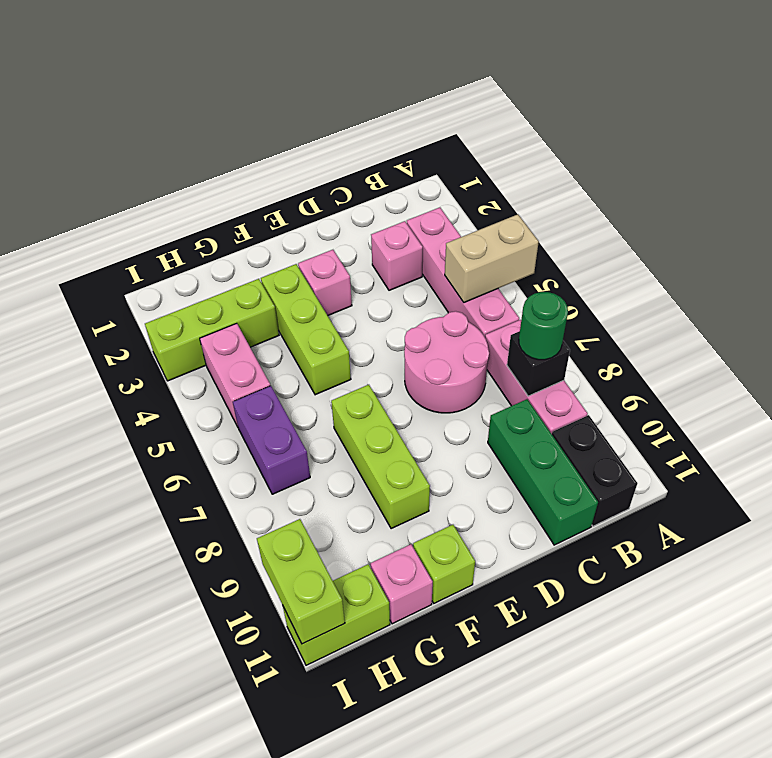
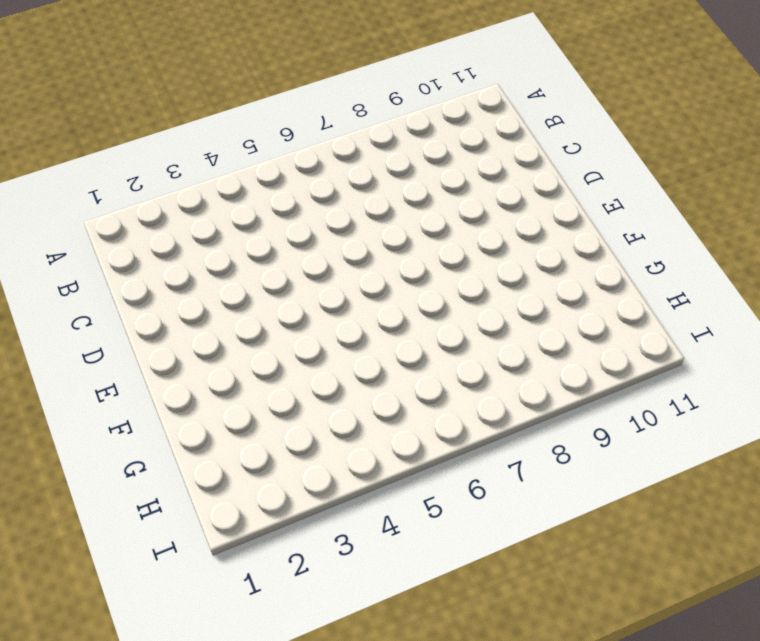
none -> pink brick B3:B6 level 1
none -> pink brick B7:B9 level 1
none -> black brick B10:B11 level 1

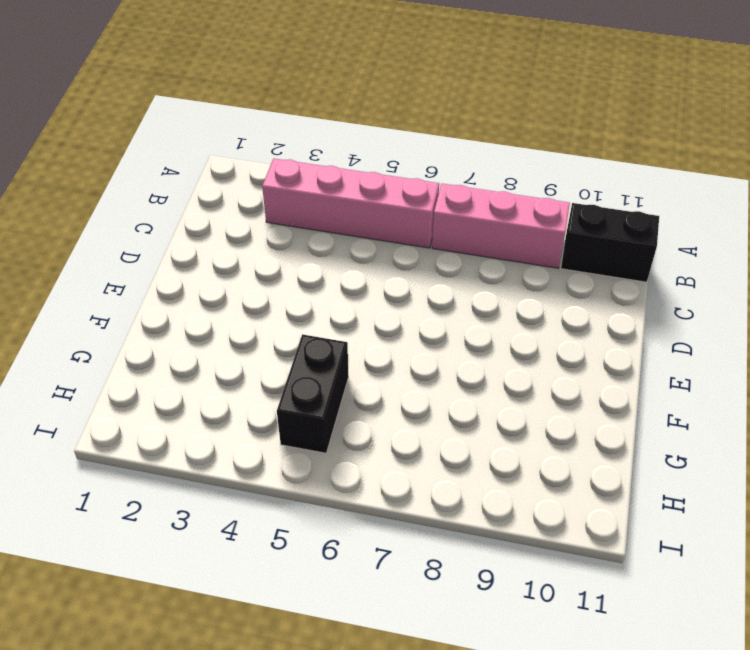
black brick G5:H5 level 1 -> pink brick H4:H5 level 1
none -> pink brick C3 level 1
none -> pink round brick C6:D7 level 1
none -> green brick C9:C11 level 1

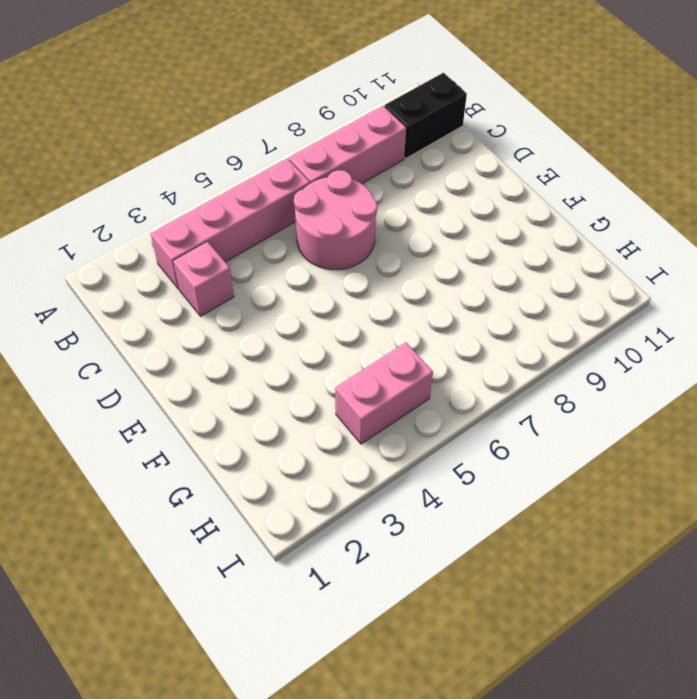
none -> green brick C9:C11 level 1
none -> pink brick E3 level 1
none -> lime brick F3:F5 level 1

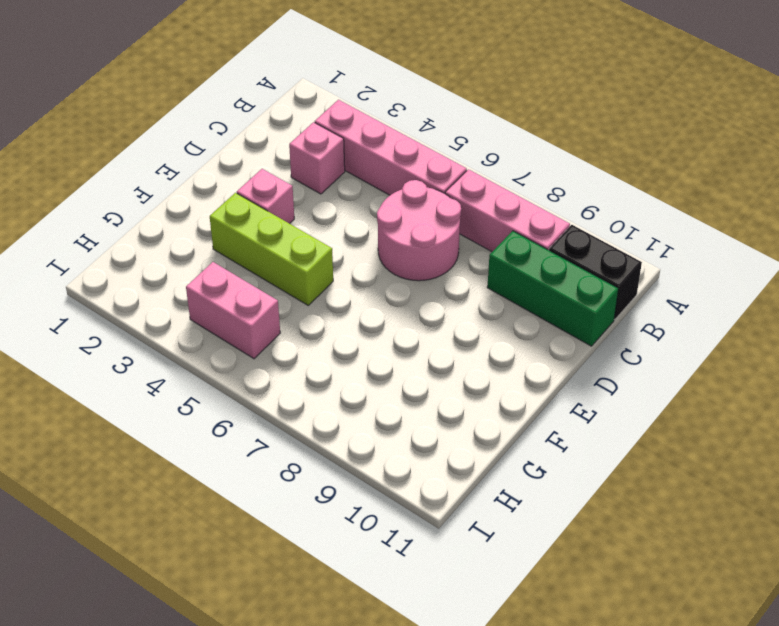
none -> lime brick F7:F9 level 1
none -> lime brick F11 level 1
none -> lime brick G3:I3 level 1

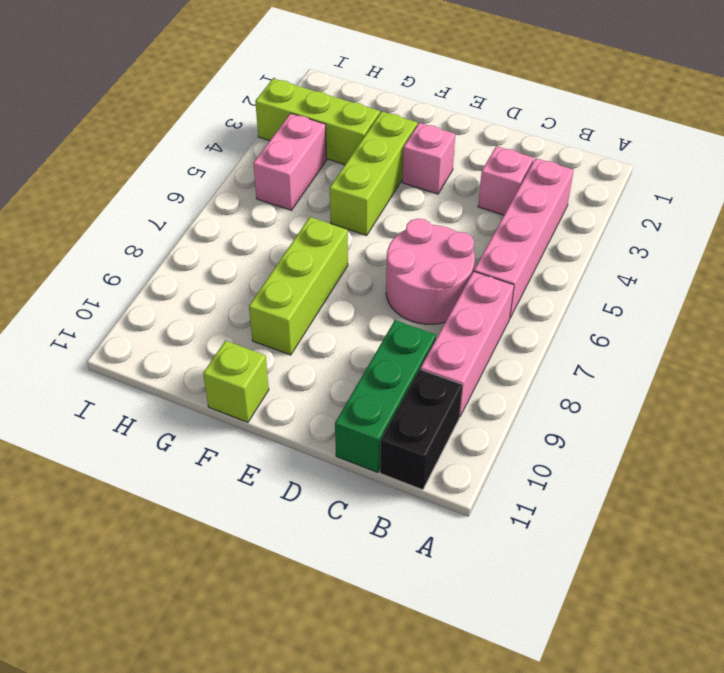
none -> pink brick G11 level 1
none -> purple brick H6:H7 level 1
none -> lime brick H11:I11 level 1

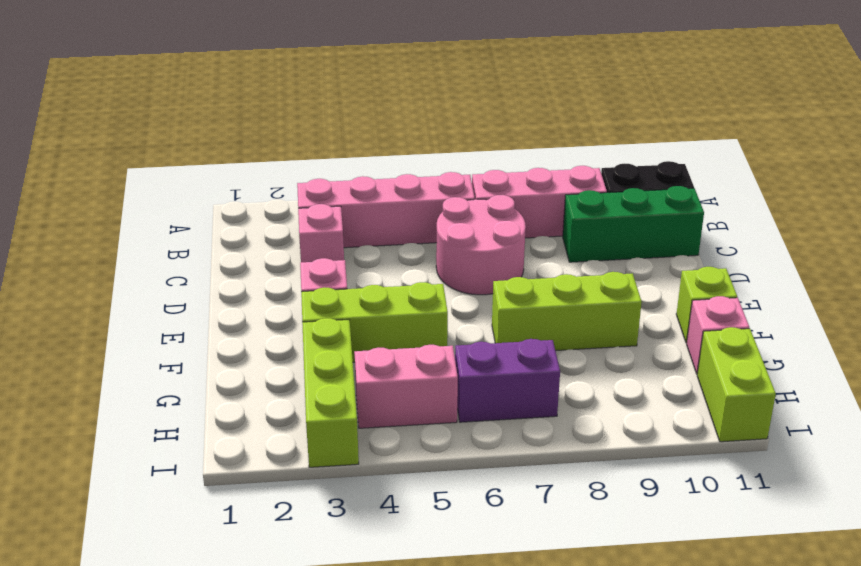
none -> tan brick A5:B5 level 2
none -> black brick B8 level 2
none -> lime brick I10:I11 level 2

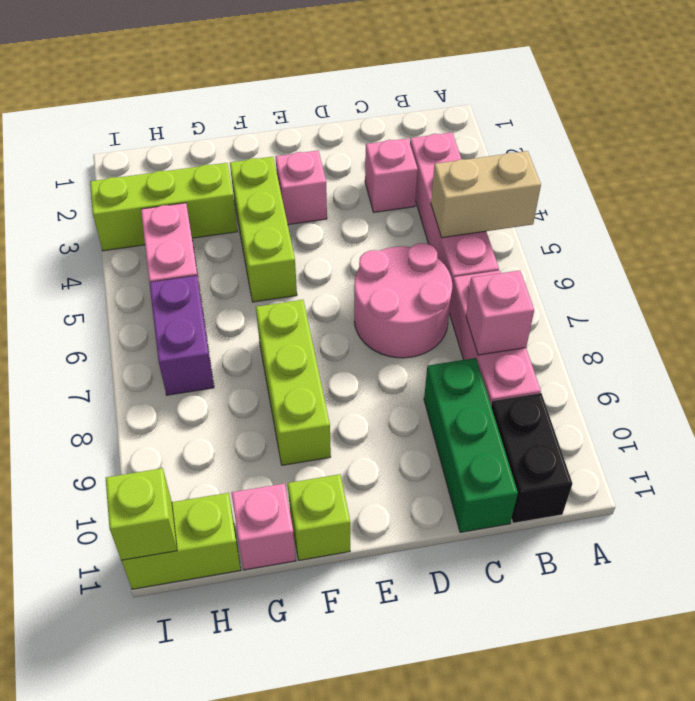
pink brick B8 level 2 -> black brick B8 level 2
lime brick I11 level 2 -> lime brick I10:I11 level 2
none -> green round brick B8 level 3

